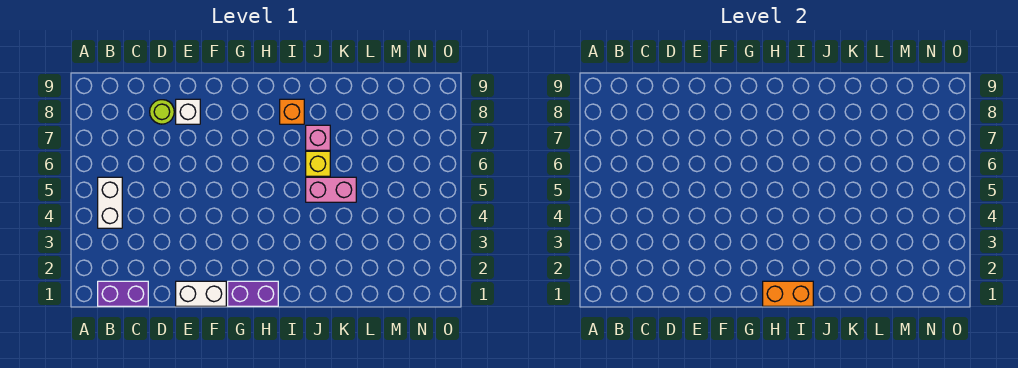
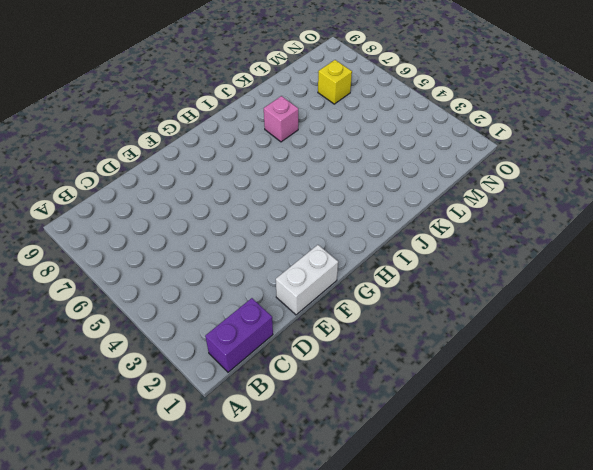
yellow brick M7 level 1 -> yellow brick J6 level 1
none -> white brick B4:B5 level 1
none -> lime round brick D8 level 1

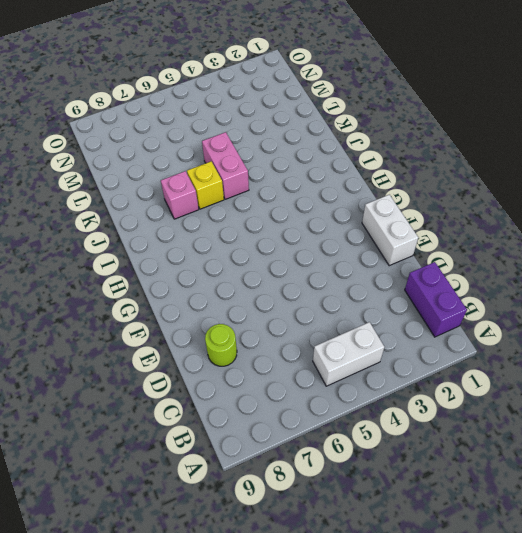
none -> white brick E8 level 1
none -> purple brick G1:H1 level 1

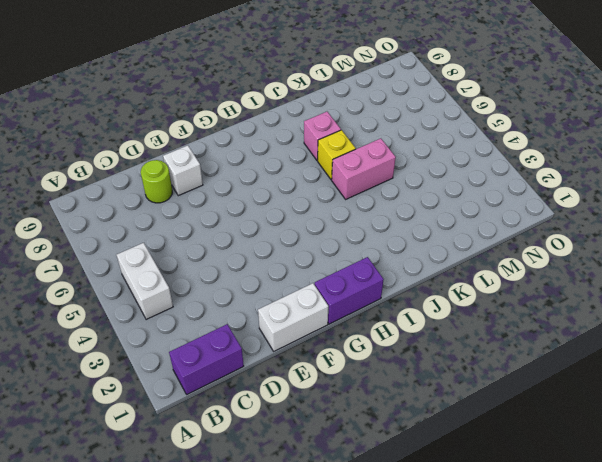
none -> orange brick I8 level 1
none -> orange brick H1:I1 level 2

